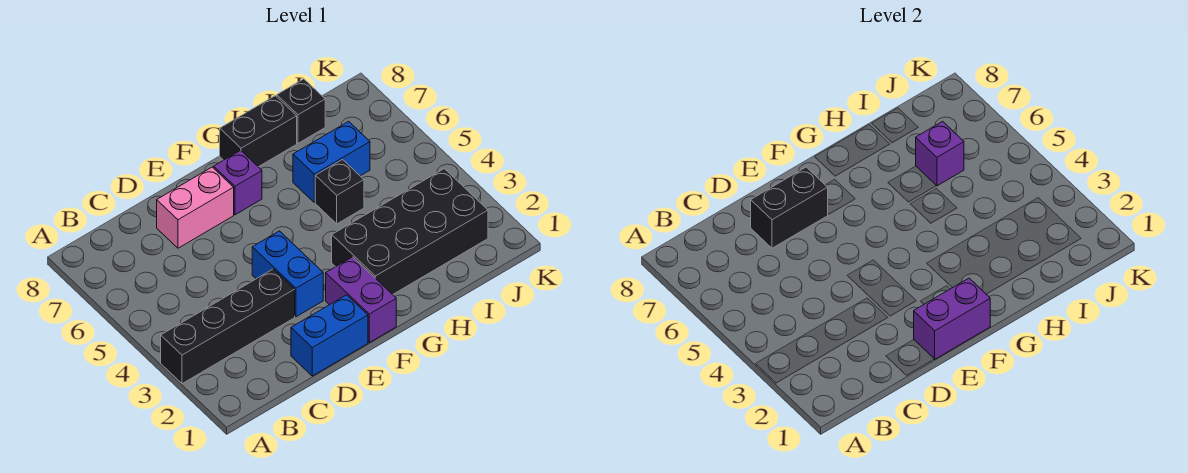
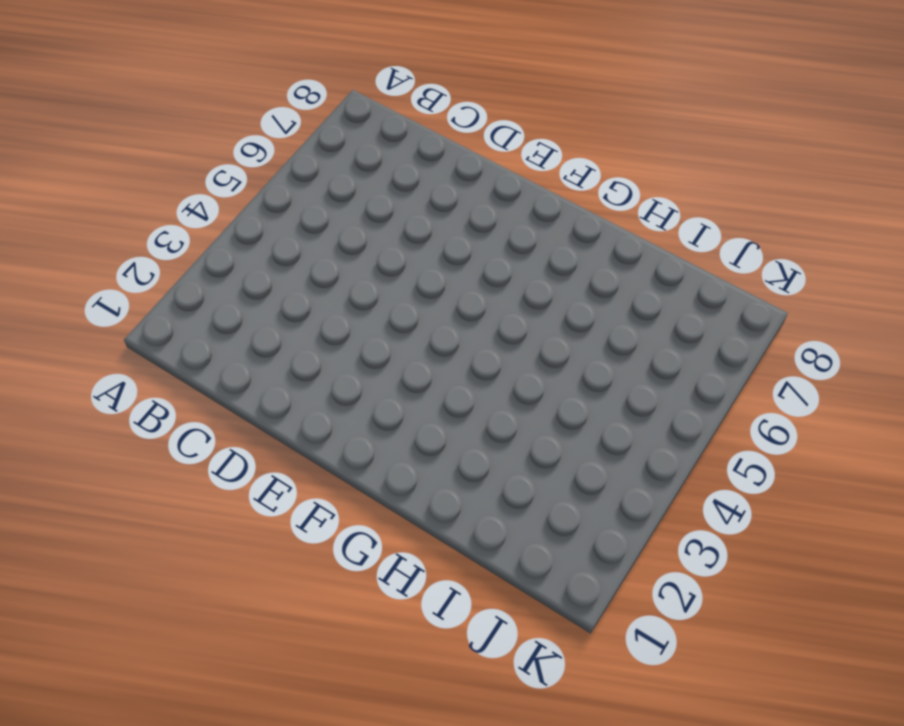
none -> black brick A3:D3 level 1
none -> blue brick D1:E1 level 1
none -> pink brick D7:E7 level 1

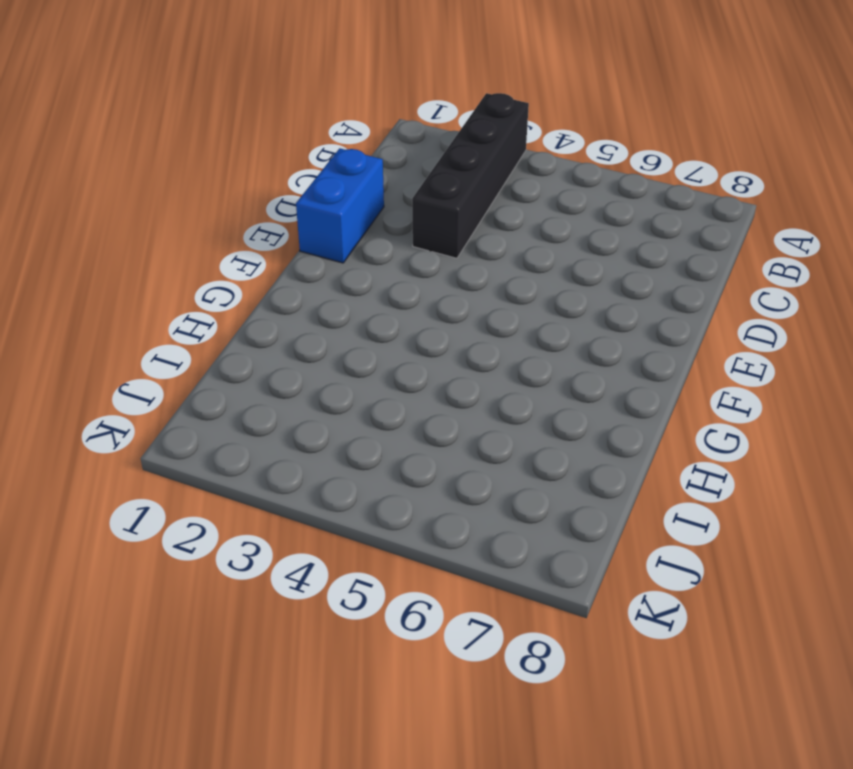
none -> pink brick D7:E7 level 1
none -> blue brick E3:E4 level 1
none -> purple brick F1:F2 level 1

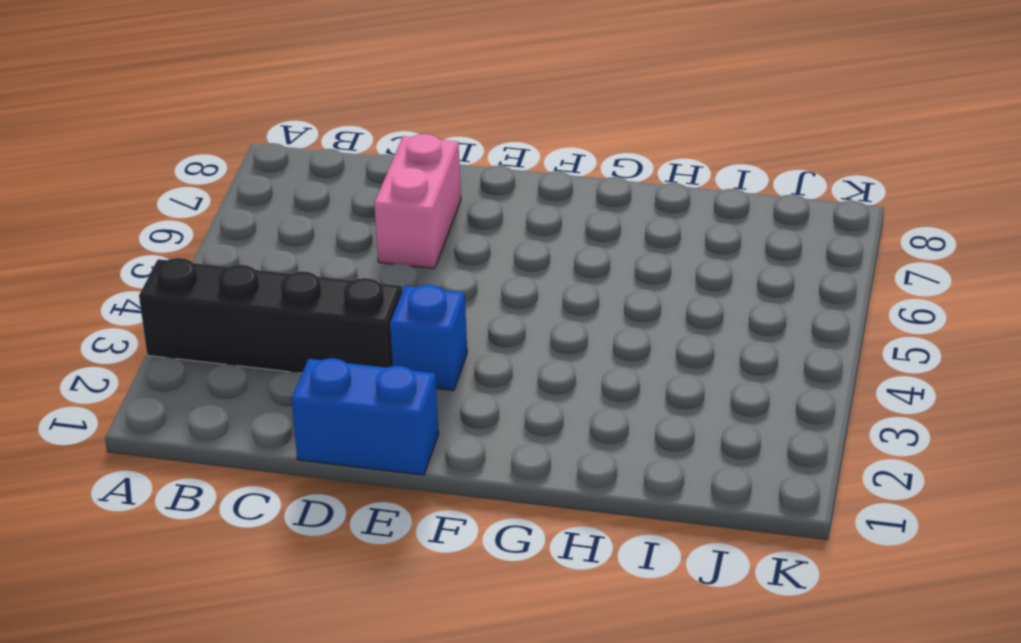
pink brick D6:D7 level 1 -> pink brick D7:E7 level 1
blue brick E3 level 1 -> blue brick E3:E4 level 1
none -> purple brick F1:F2 level 1
none -> purple brick F7 level 1
none -> black brick G2:J3 level 1

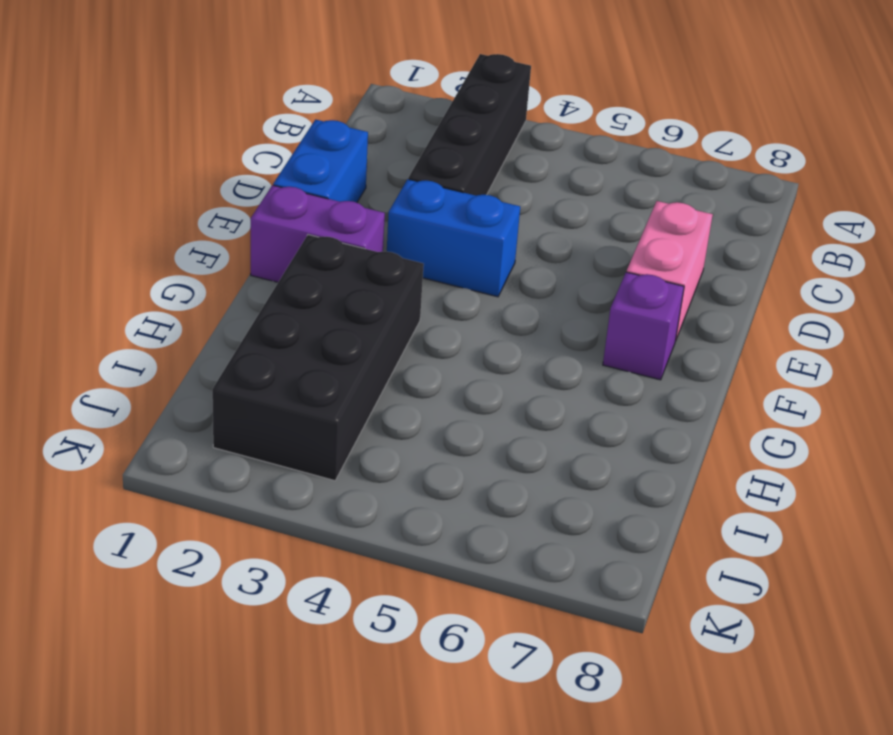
none -> black brick G8:H8 level 1
none -> black brick H5 level 1
none -> blue brick H6:I6 level 1

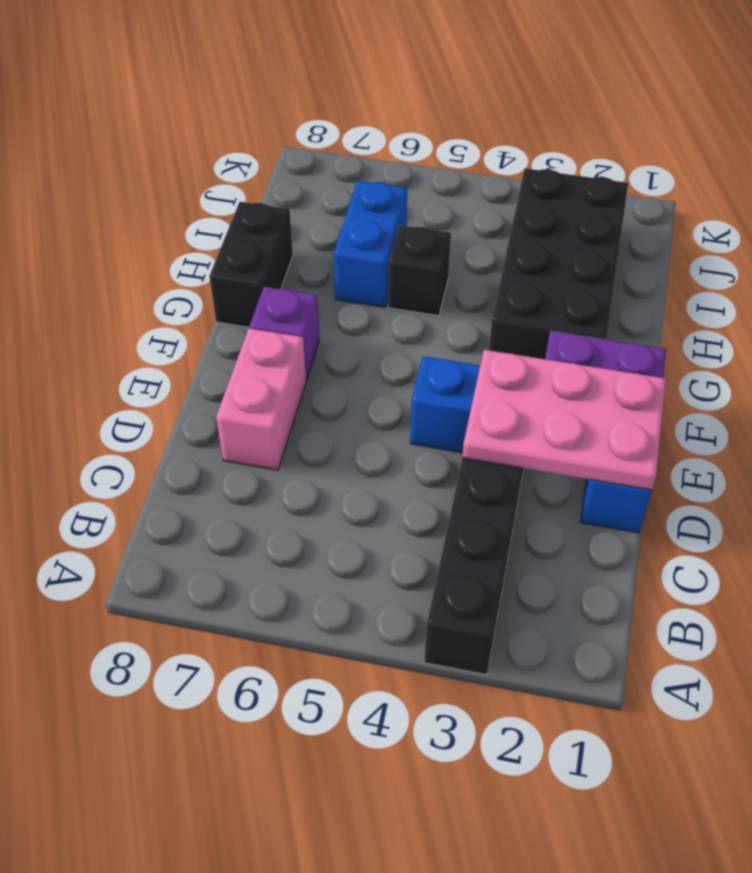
pink plate D1:E3 level 2 -> purple brick E1:F1 level 2
none -> black brick I8 level 1
none -> black brick D7:E7 level 2
none -> purple brick I6 level 2

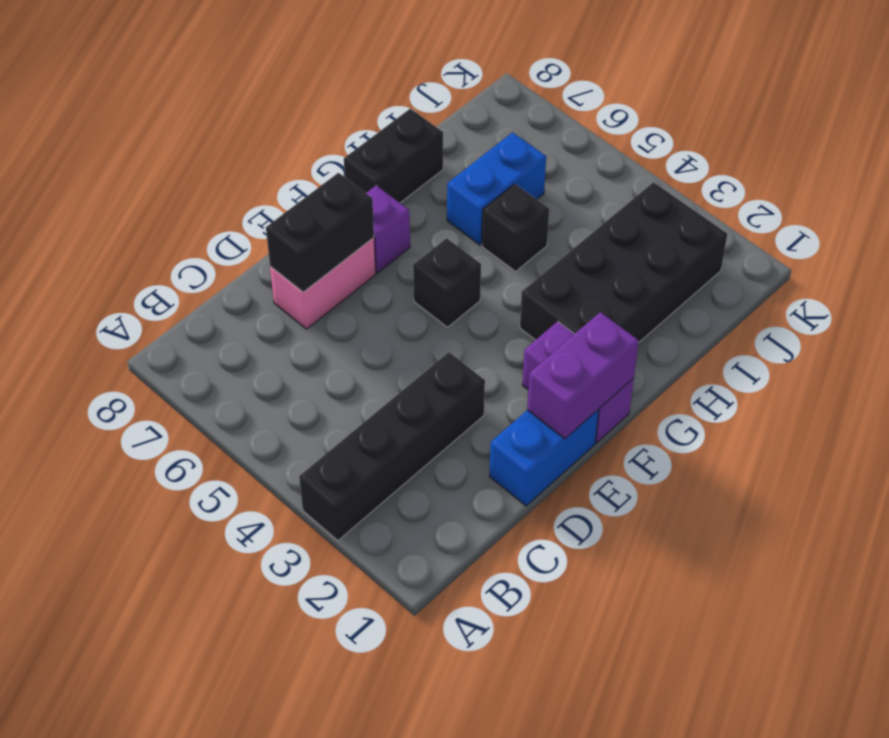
black brick F5 level 1 -> black brick I8 level 1
none -> blue brick E3:E4 level 1
none -> purple brick I6 level 2

